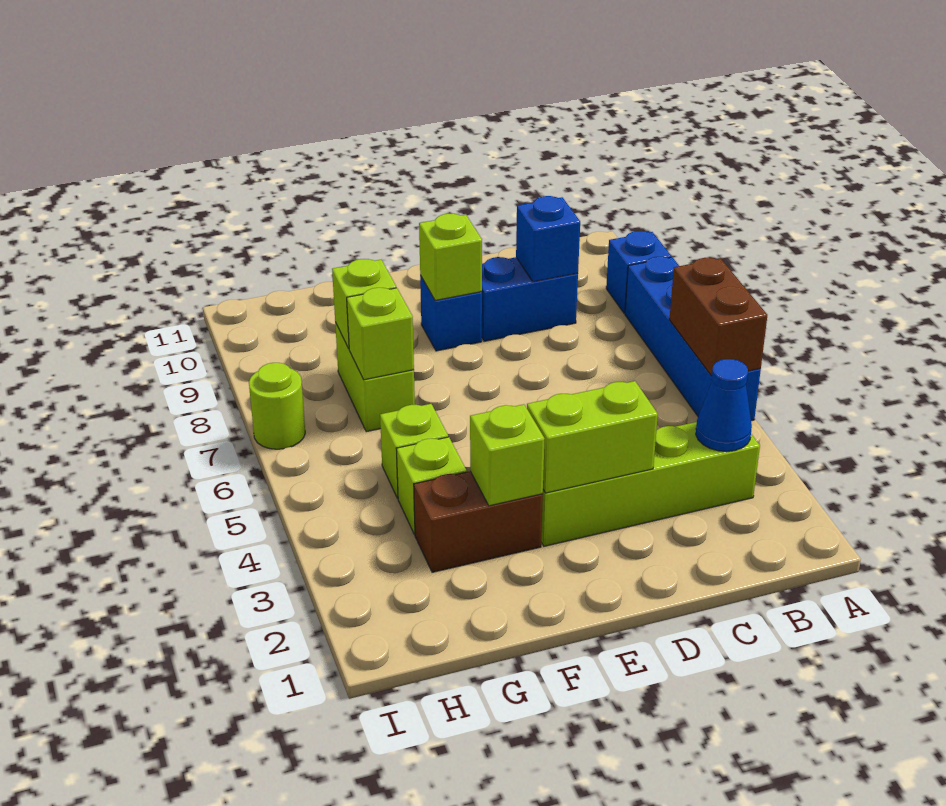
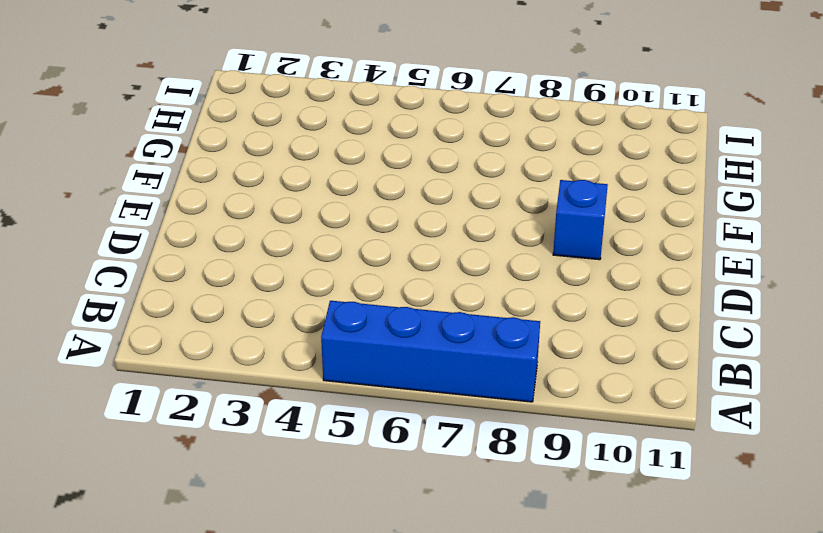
none -> blue brick A9 level 1
none -> lime brick B3:E3 level 1
none -> blue brick C9:D9 level 1

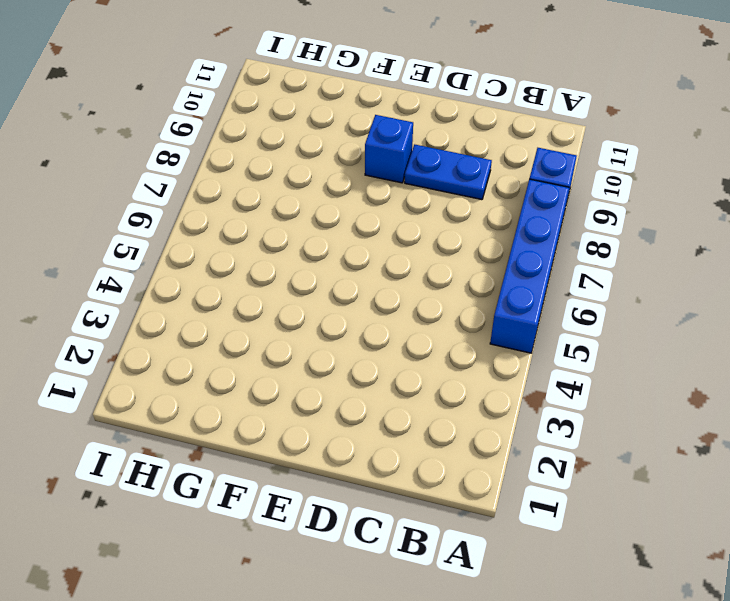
blue plate C9:D9 level 1 -> blue brick C9:D9 level 1
none -> lime brick B3:E3 level 1
none -> brown brick F3:G3 level 1
none -> lime brick G4 level 1

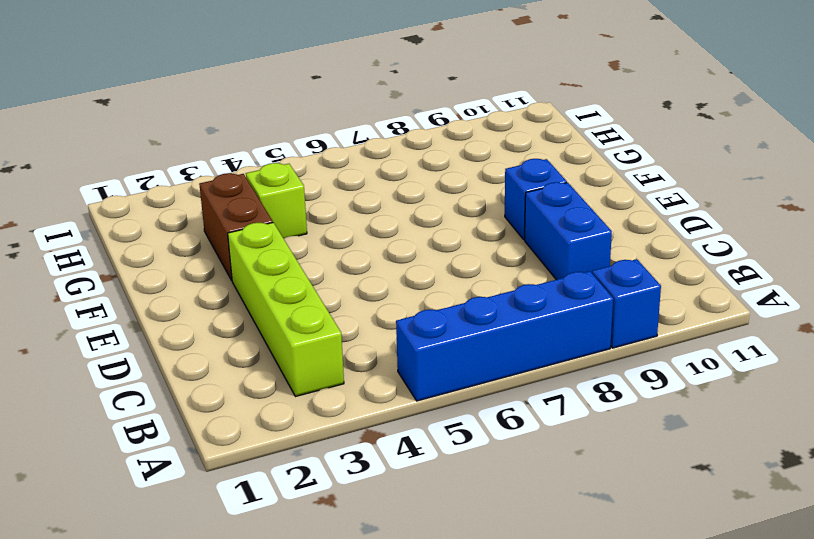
none -> lime brick G5 level 1
none -> lime brick G7:G8 level 1
none -> lime round brick I7 level 1

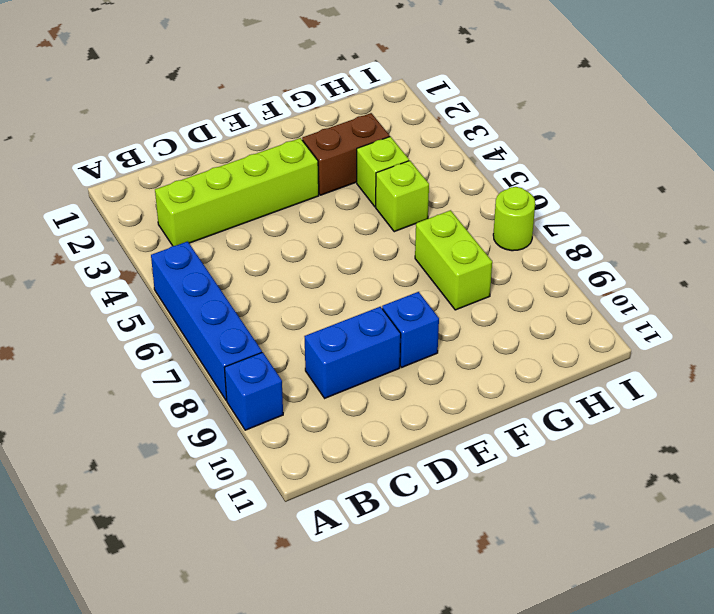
none -> brown brick A5:A6 level 2
none -> blue cone B3 level 2
none -> blue brick C9 level 2

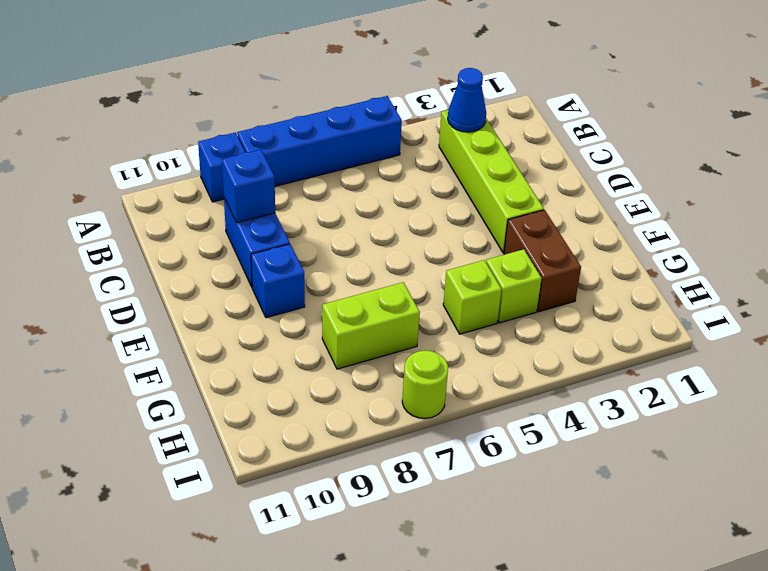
none -> brown brick A5:A6 level 2
none -> lime brick D3:E3 level 2
none -> lime brick E9 level 2

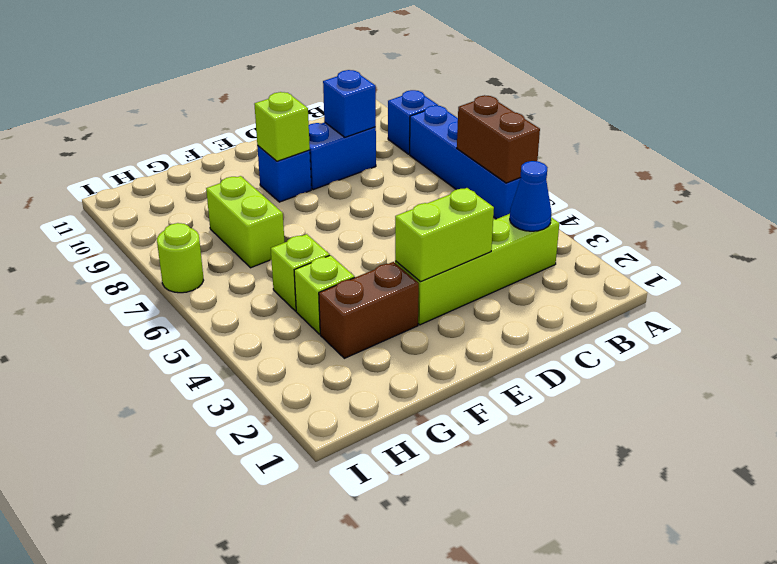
none -> lime brick F3 level 2
none -> lime brick G7 level 2
none -> lime brick G8 level 2

